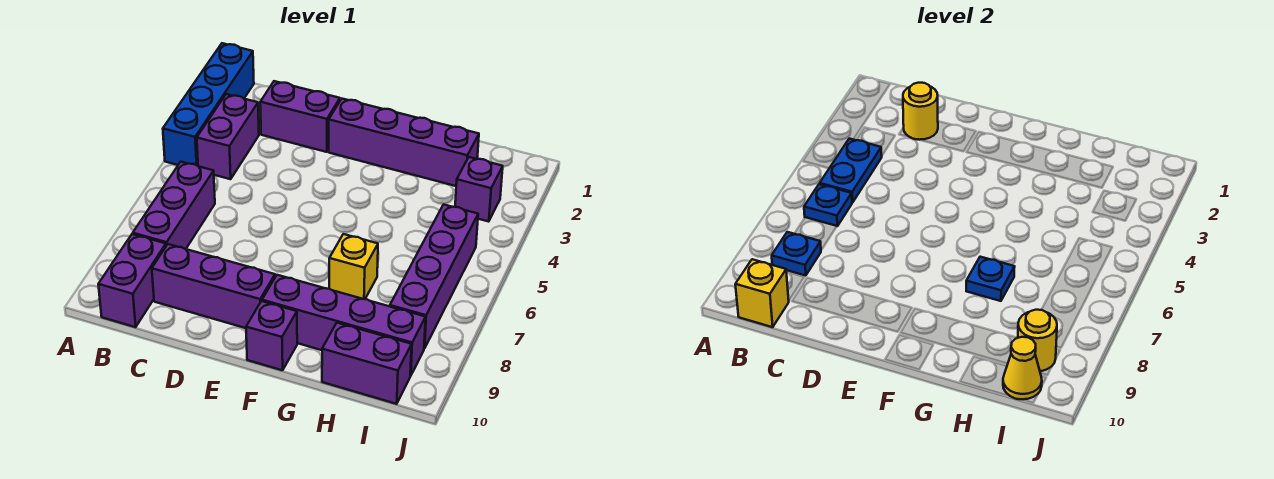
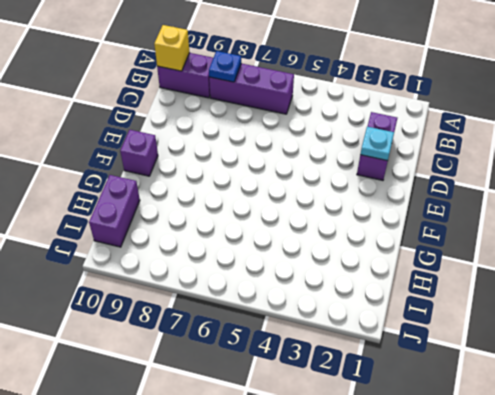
cyan plate D2 level 2 -> none
none -> blue brick A1:A4 level 1
none -> purple brick B3:B4 level 1
none -> purple brick C9:E9 level 1

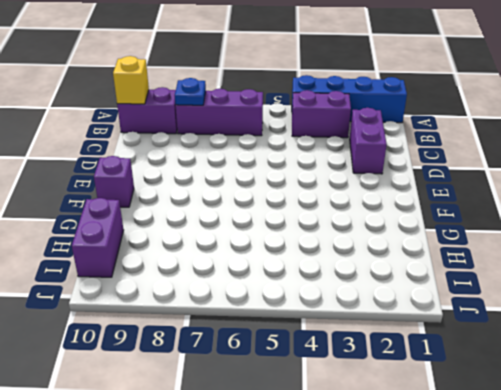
none -> purple brick C9:E9 level 1
none -> purple brick E2:H2 level 1
none -> purple brick F9:I9 level 1

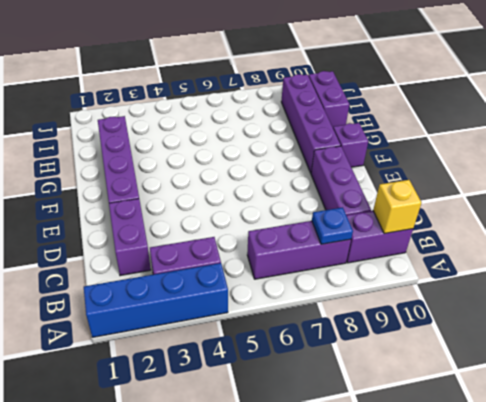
none -> yellow brick G7 level 1
none -> purple brick I3 level 1
none -> purple brick I5:I8 level 1

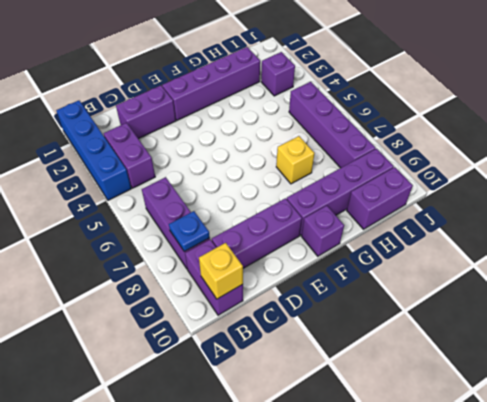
none -> blue plate B4:B5 level 2
none -> blue plate B6 level 2
none -> yellow round brick C2 level 2

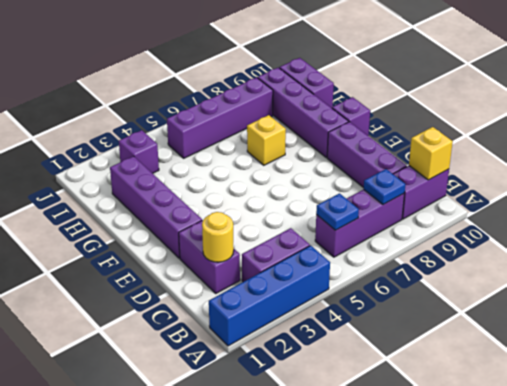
none -> blue plate B4:B5 level 2
none -> blue plate G7 level 2
none -> yellow round brick I9 level 2

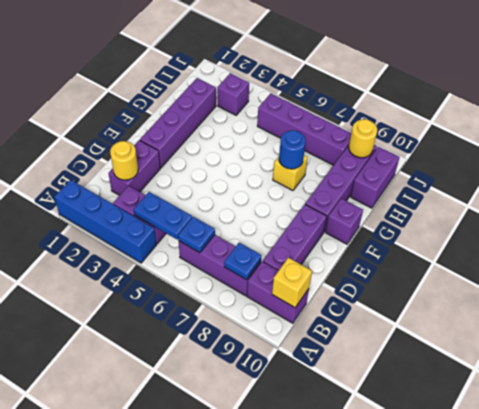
blue round brick G7 level 2 -> blue plate G7 level 2
none -> yellow cone I10 level 2

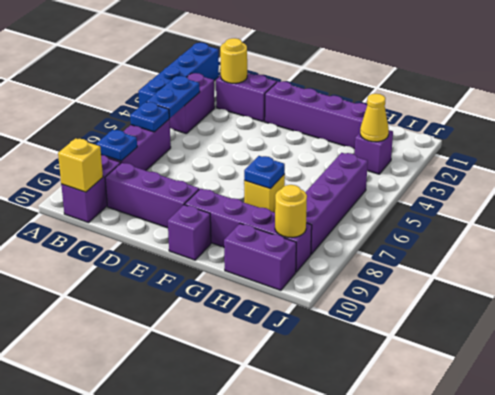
yellow cone I3 level 2 -> yellow cone I10 level 2

